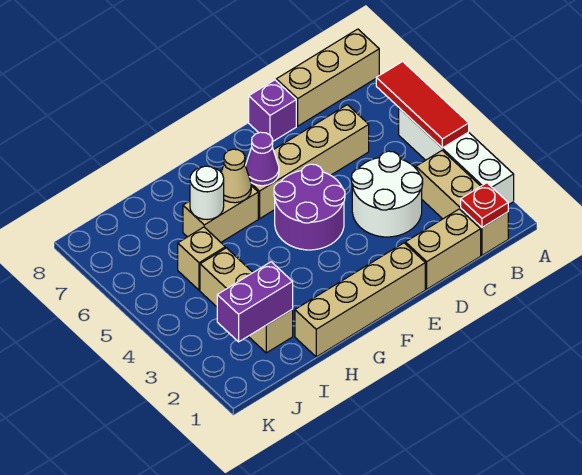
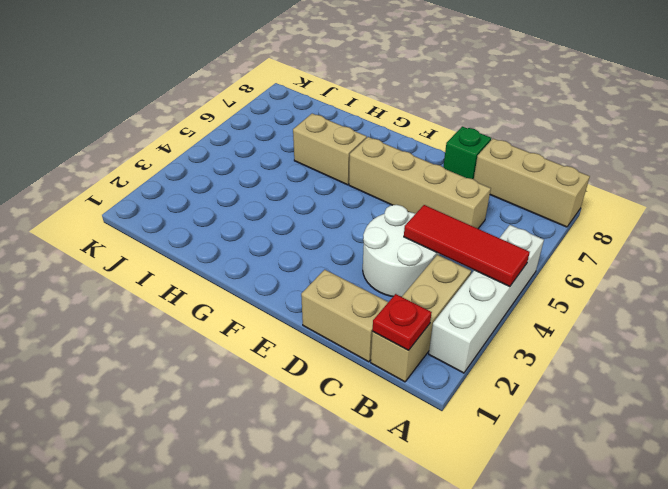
red tile A4:C4 level 2 -> red tile A4:A6 level 2
green brick D8 level 1 -> purple brick D8 level 1
none -> tan brick E1:H1 level 1
none -> purple round brick E4:F5 level 1
none -> tan brick I2:I4 level 1

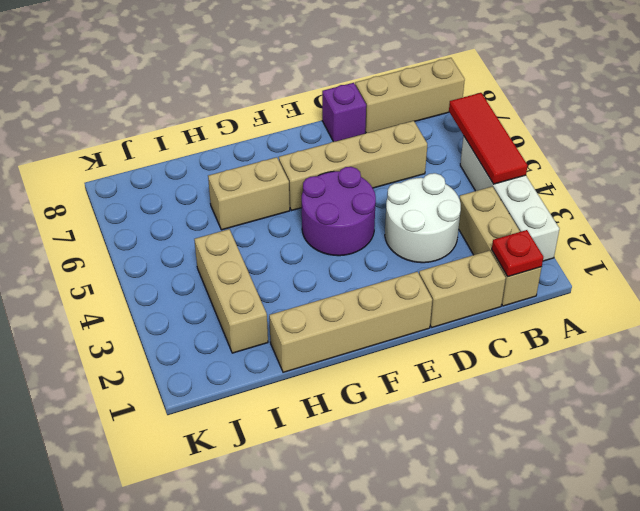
none -> tan brick I5 level 1
none -> purple cone F6 level 2
none -> tan cone G6 level 2

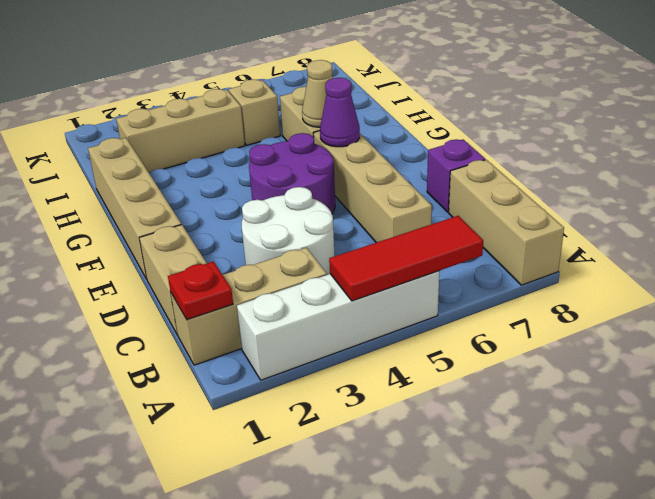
none -> white round brick H6 level 2
none -> purple brick I2:J2 level 2

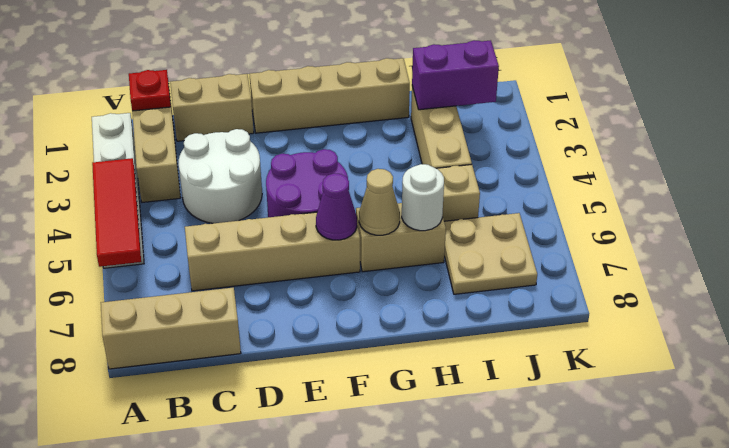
tan plate I6:J7 level 1 -> none
none -> purple brick D8 level 1

